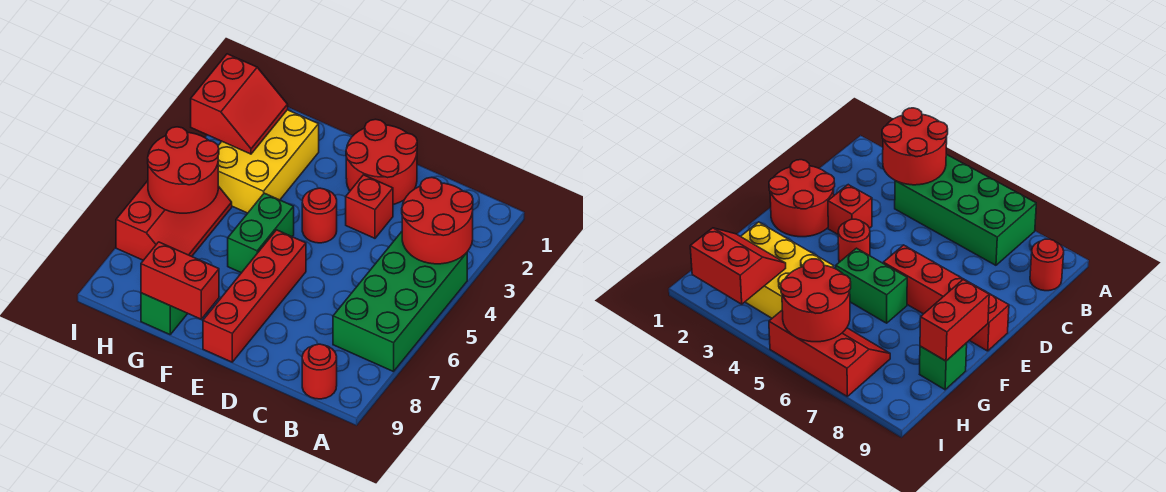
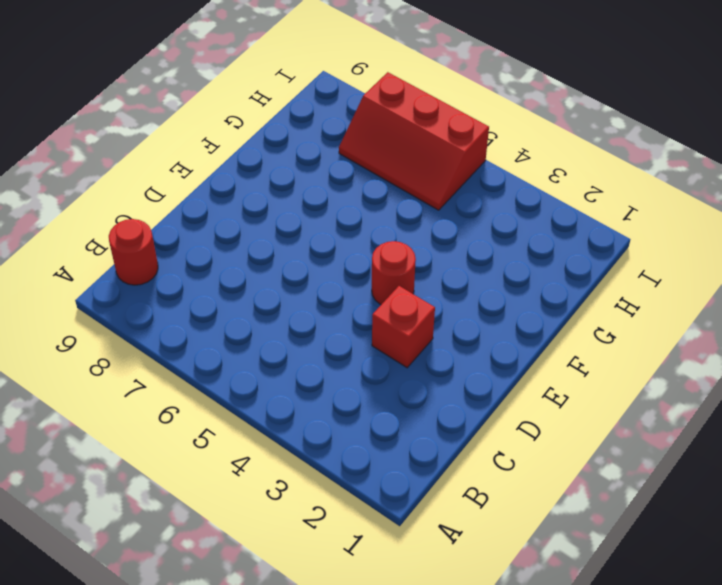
none -> green brick A4:B7 level 1
none -> red round brick D1:E2 level 1
none -> red brick E6:E9 level 1

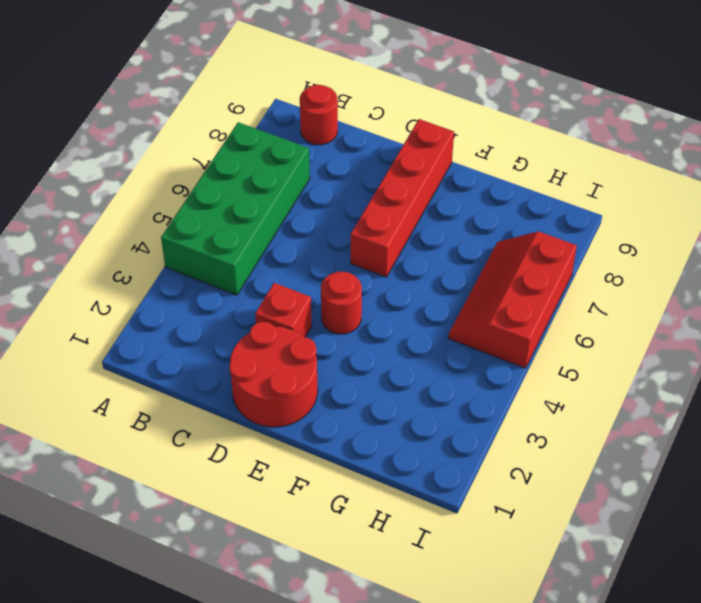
none -> green brick F5:F6 level 1
none -> yellow brick G2:H4 level 1
none -> green brick G9 level 1

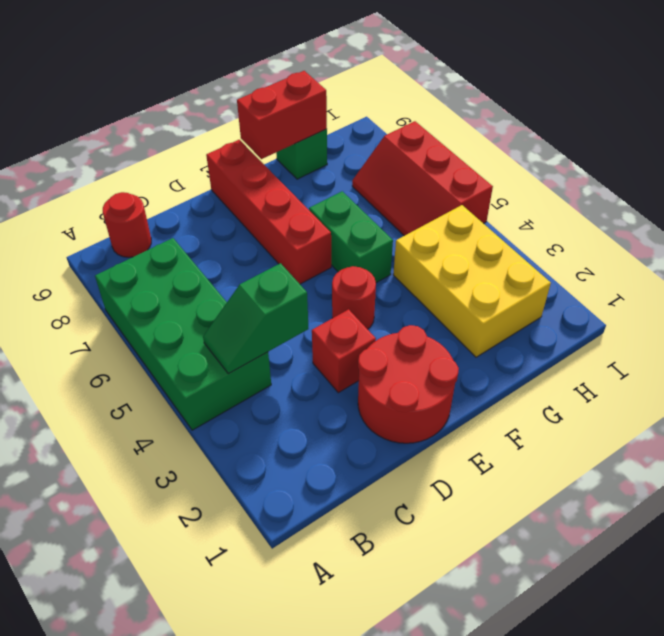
green slope B4:C4 level 2 top C -> red round brick A3:B4 level 2
none -> red slope H2:I3 level 2 top I
none -> red round brick H5:I6 level 2

